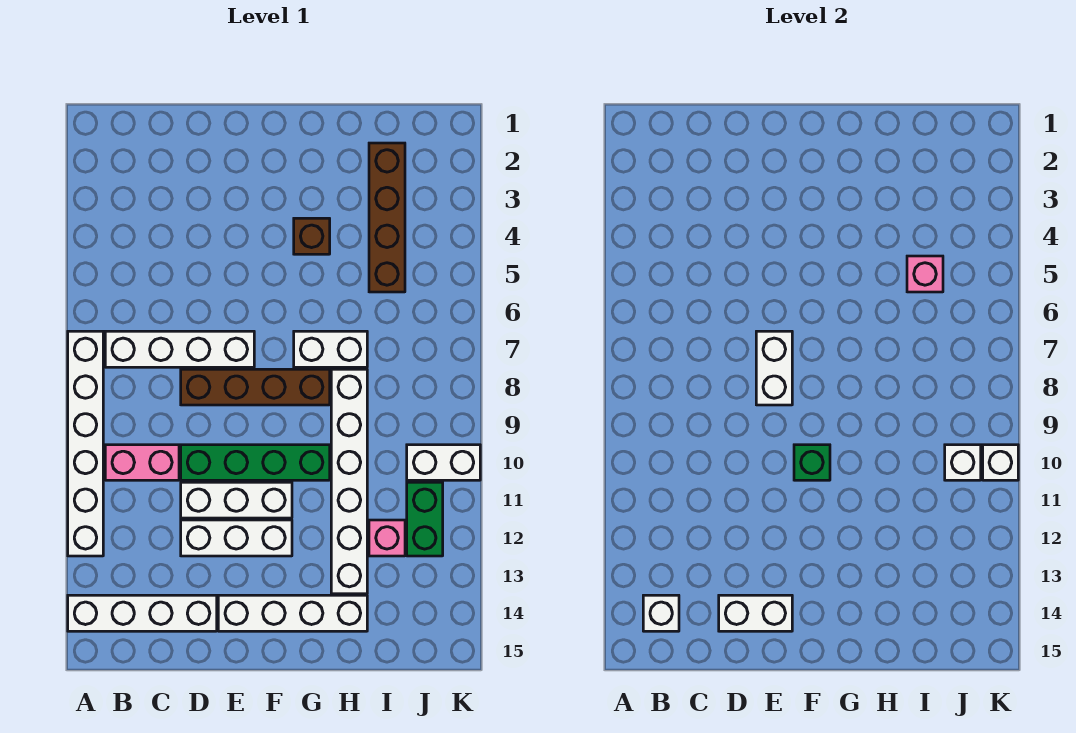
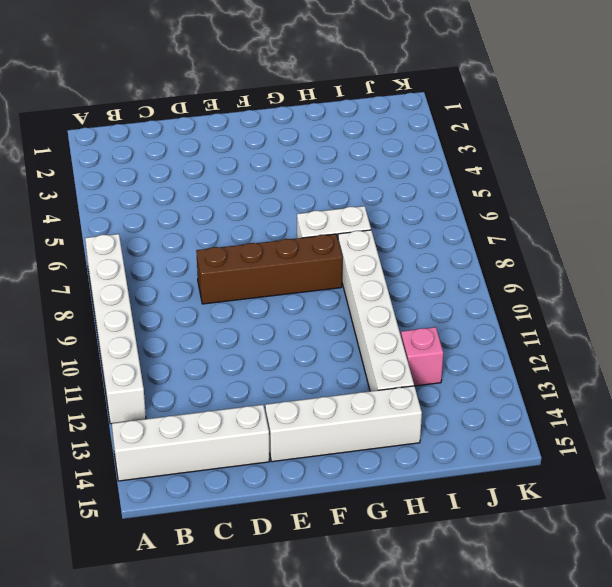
none -> white brick B7:E7 level 1
none -> pink brick B10:C10 level 1
none -> green brick D10:G10 level 1

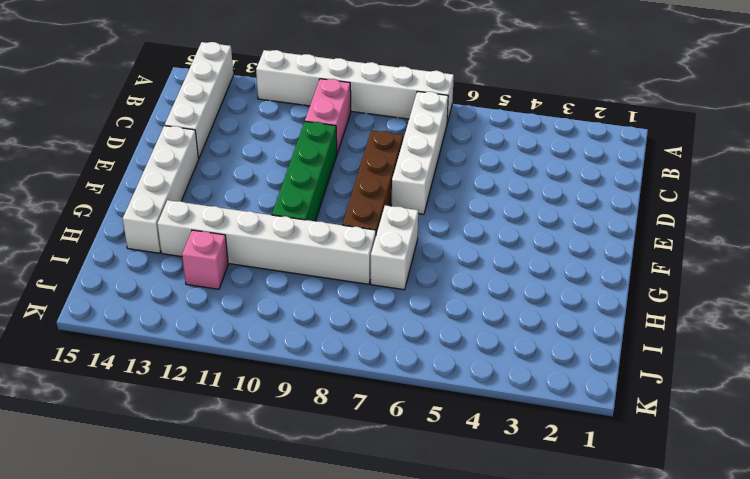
none -> white brick D11:F11 level 1
none -> white brick D12:F12 level 1
none -> brown brick G4 level 1

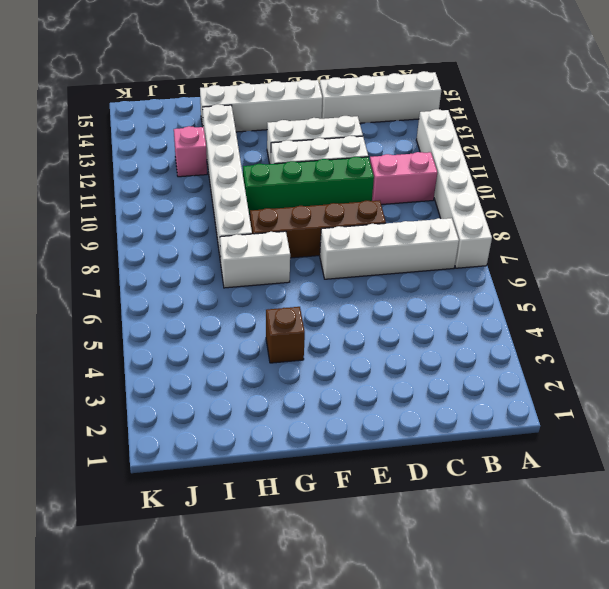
none -> brown brick I2:I5 level 1
none -> white brick J10:K10 level 1
none -> green brick J11:J12 level 1

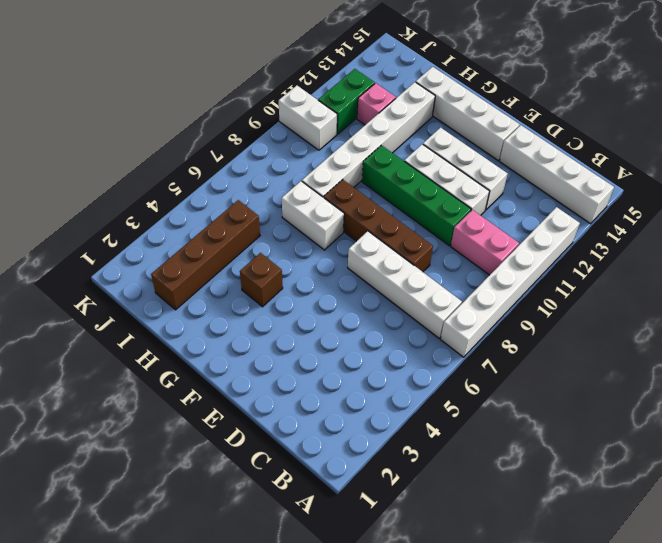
none -> white brick B14 level 2
none -> white brick D14:E14 level 2
none -> white brick E7:E8 level 2

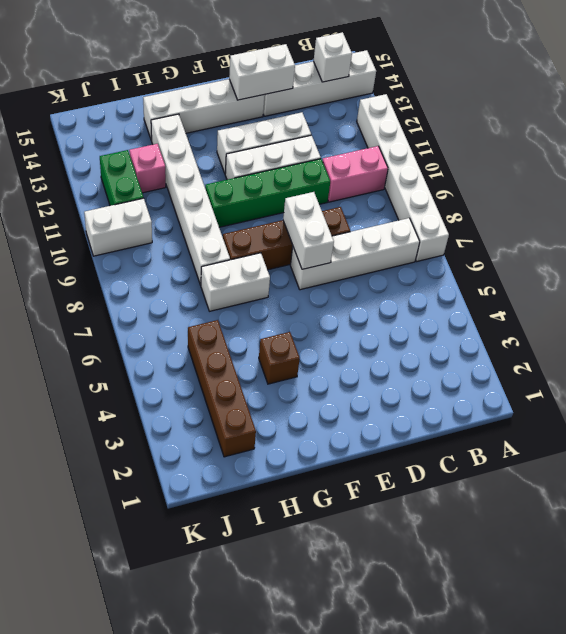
none -> green brick F10 level 2
none -> pink brick I5 level 2
none -> white brick J10 level 2

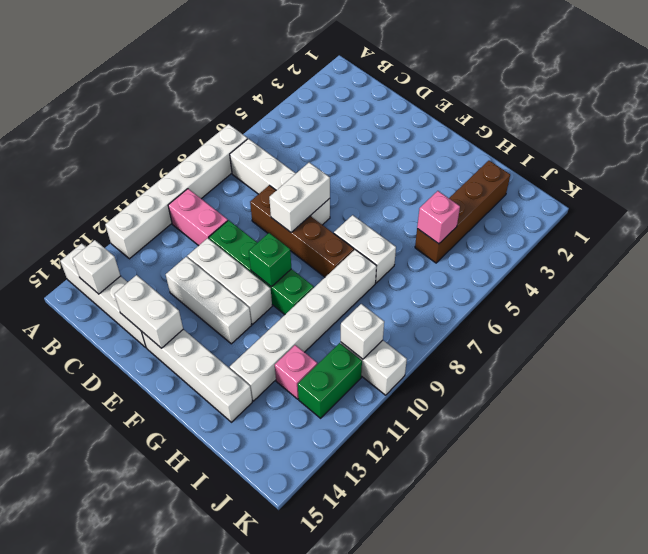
none -> brown brick G4 level 1
none -> white brick K10 level 2

